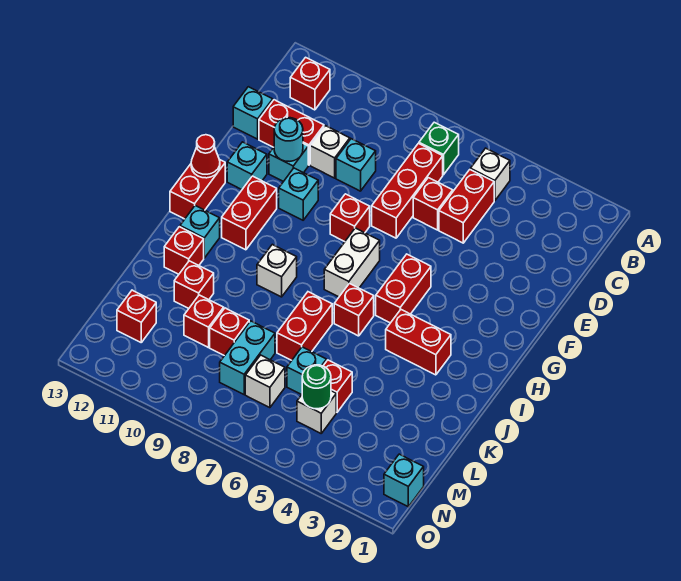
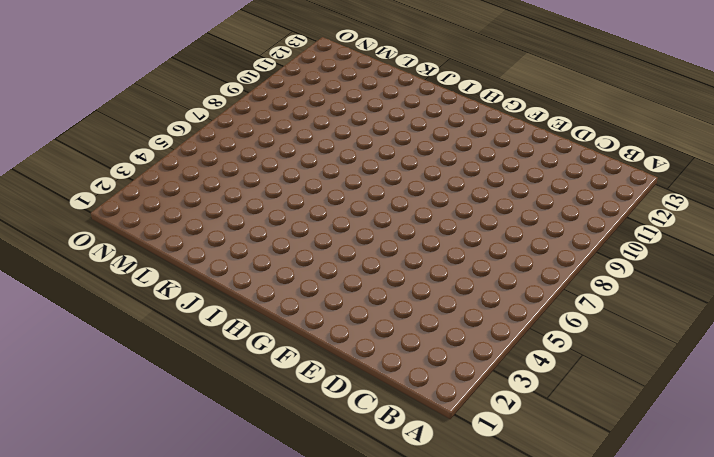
none -> white brick B5 level 1
none -> green brick B7 level 1
none -> red brick B12 level 1
none -> red brick C5:D5 level 1

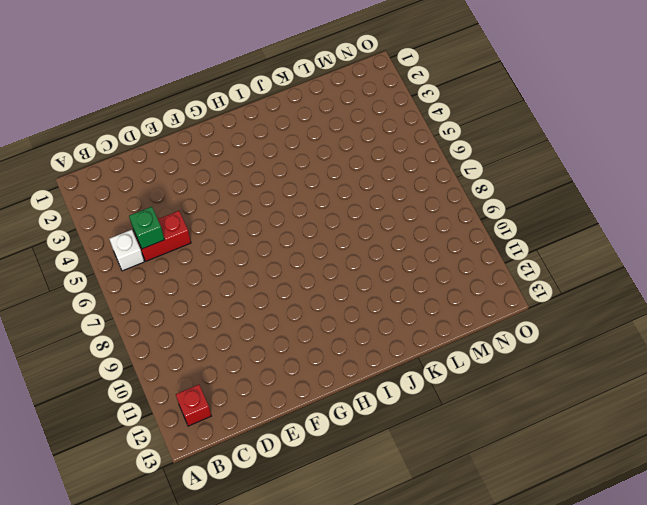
green brick C5 level 2 -> green brick B7 level 1
none -> red brick C7:E7 level 1
none -> red brick D6 level 1
none -> cyan brick D9 level 1
none -> white brick D10 level 1

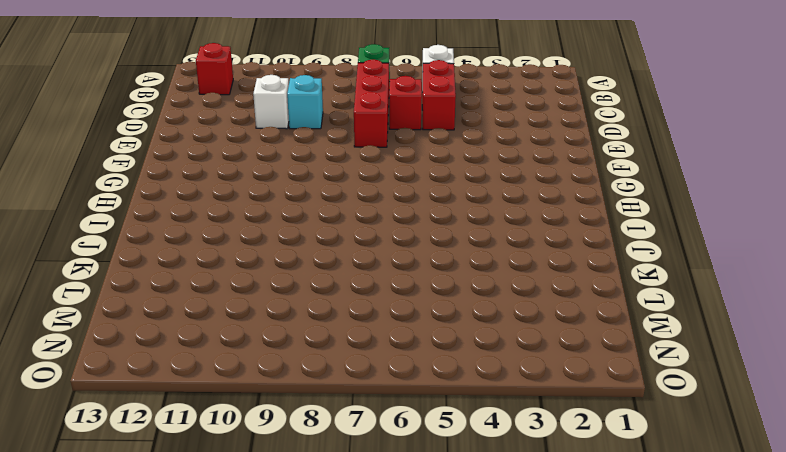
none -> red brick D11:D12 level 1
none -> cyan brick D13 level 1
none -> cyan brick E11 level 1
none -> red brick F8 level 1

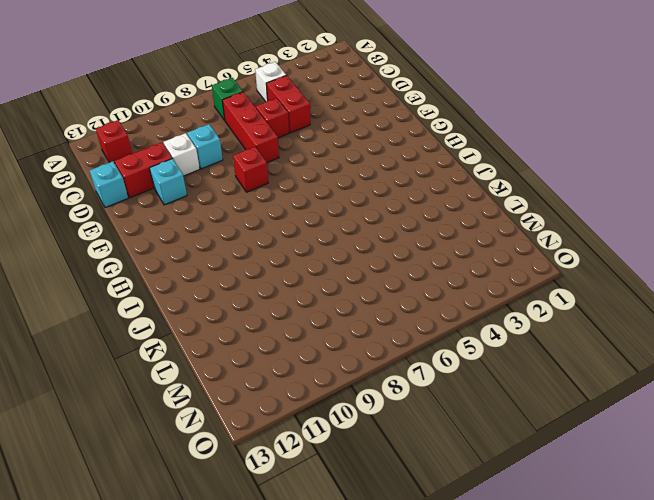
none -> cyan brick F10 level 1
none -> cyan brick F12 level 1
none -> red brick G5:H5 level 1
none -> white brick G7:H7 level 1

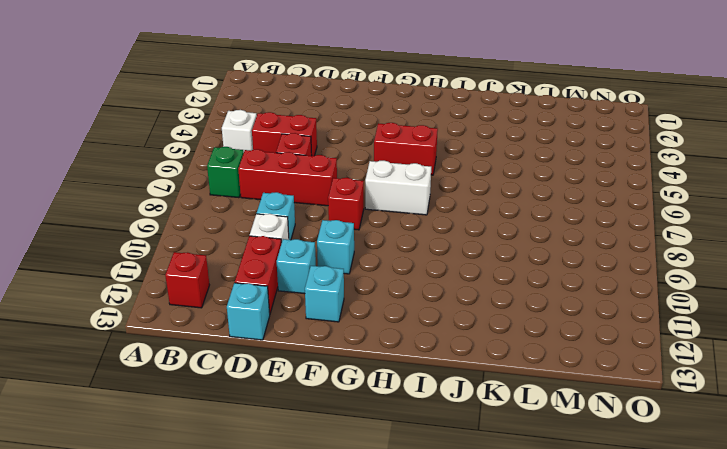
none -> red brick G11:H11 level 1
none -> red brick G13:H13 level 1
none -> red brick I3:I4 level 1
none -> red brick I6 level 1

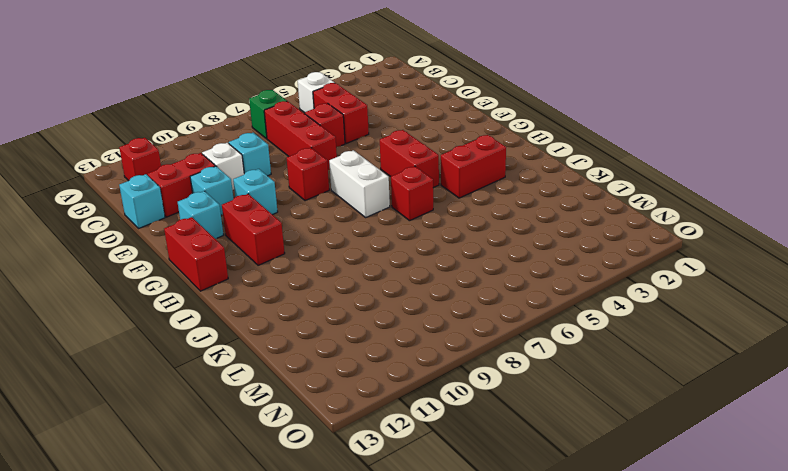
none -> white brick I9 level 1
none -> cyan brick I12 level 1
none -> red brick J7:K7 level 1
none -> red brick J12 level 1

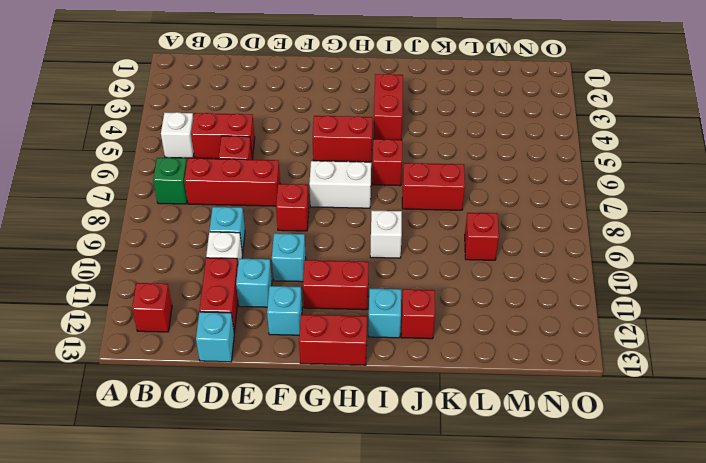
none -> red brick K11 level 1
none -> red brick L5 level 1
none -> cyan brick L6 level 1
none -> cyan brick L8:M8 level 1

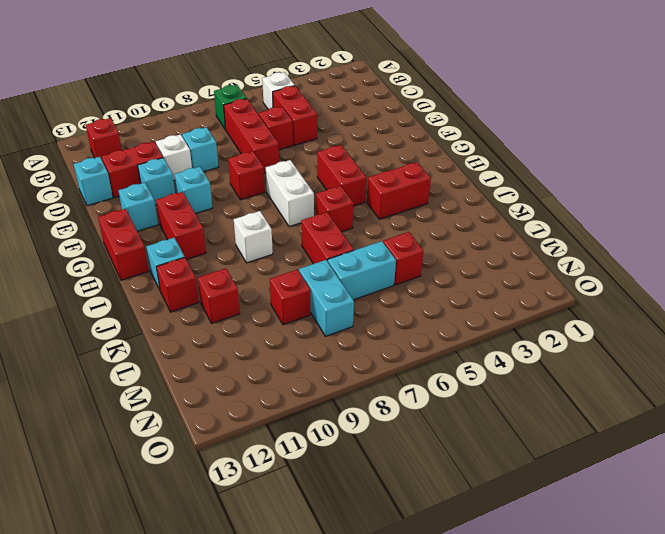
cyan brick L6:L7 level 1 -> cyan brick L6 level 1
none -> red brick L10 level 1
none -> white brick M5 level 1
none -> white brick M7 level 1
none -> red brick M12 level 1

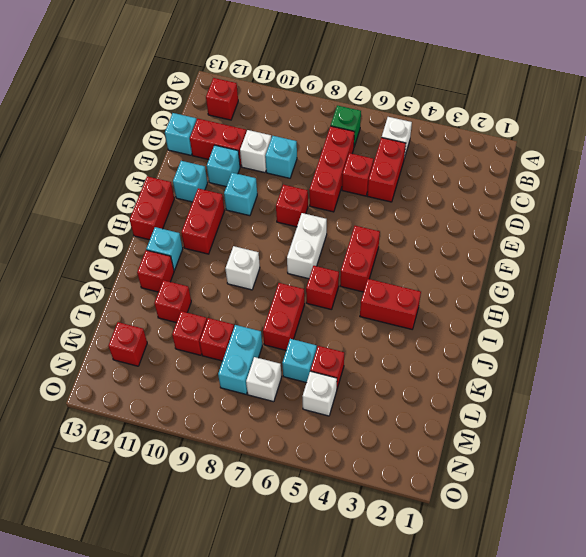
none -> cyan brick N1 level 1
none -> cyan round brick E11 level 2
none -> red cone G13 level 2
none -> green round brick M5 level 2

